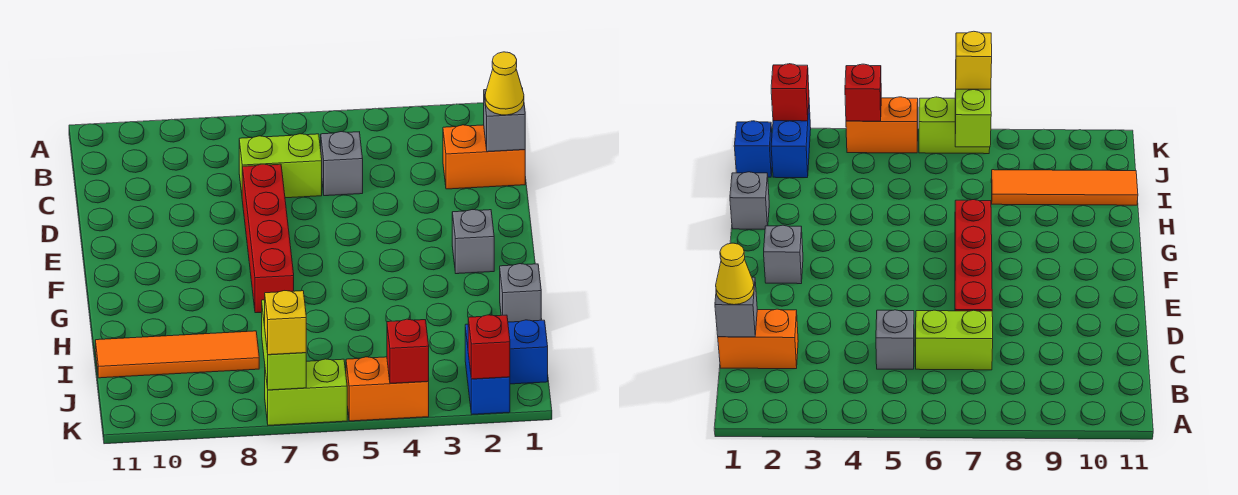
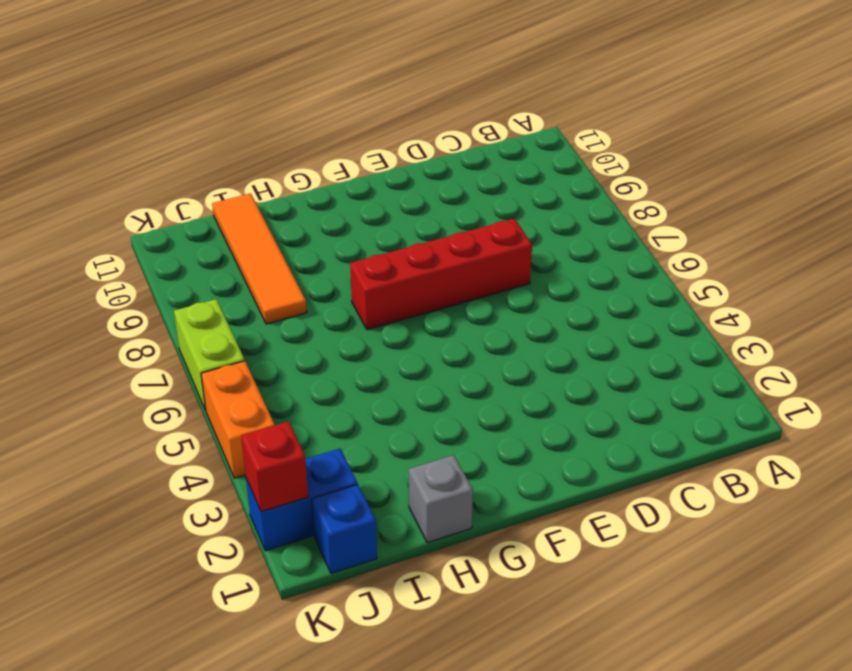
none -> orange brick C1:C2 level 1
none -> grey brick C5 level 1
none -> lime brick C6:C7 level 1

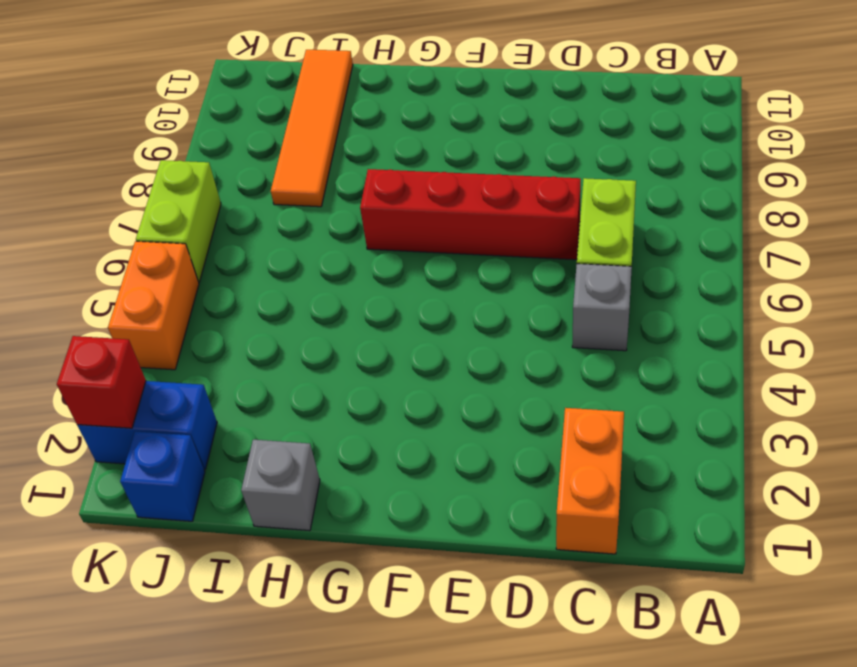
none -> grey brick F2 level 1
none -> grey brick C1 level 2
none -> lime brick J7:K7 level 2

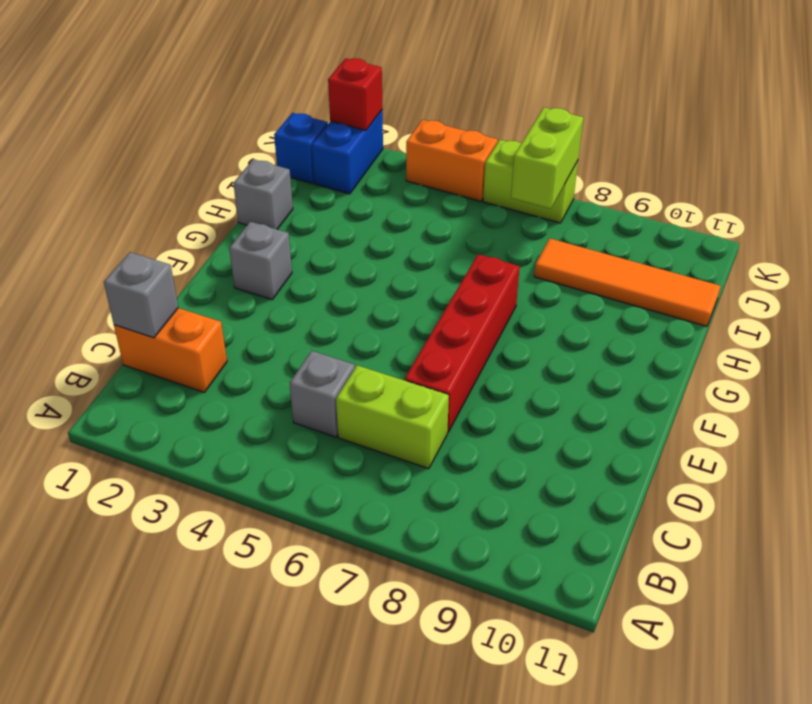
none -> red brick K4 level 2
none -> yellow cone C1 level 3
none -> yellow brick K7 level 3

